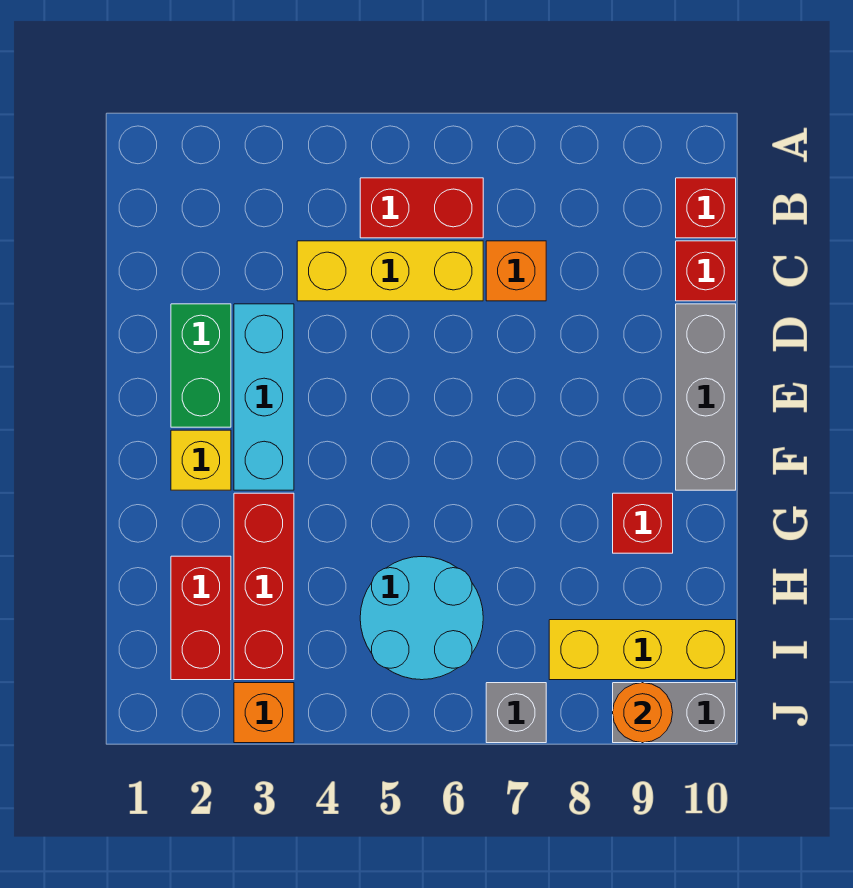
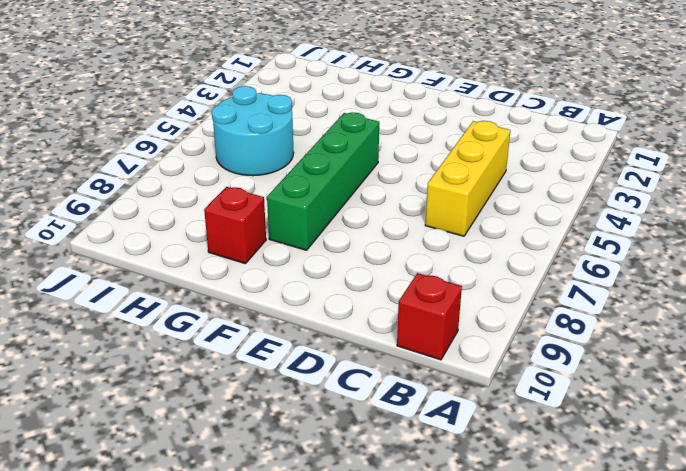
green brick F5:F8 level 1 -> none
none -> red brick B5:B6 level 1
none -> orange brick C7 level 1
none -> red brick C10 level 1

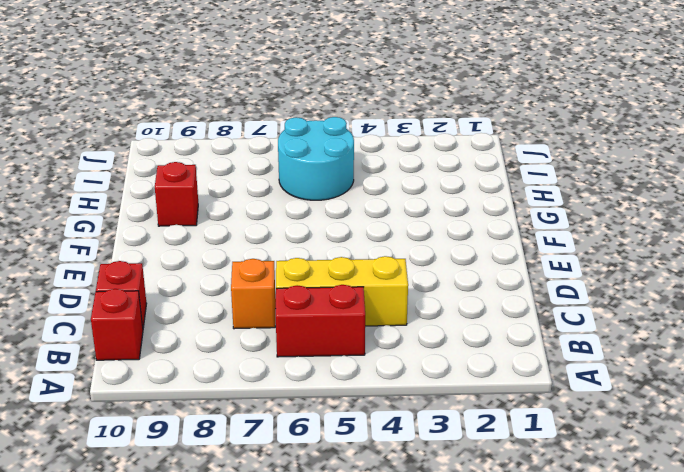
none -> green brick D2:E2 level 1
none -> cyan brick D3:F3 level 1
none -> grey brick D10:F10 level 1

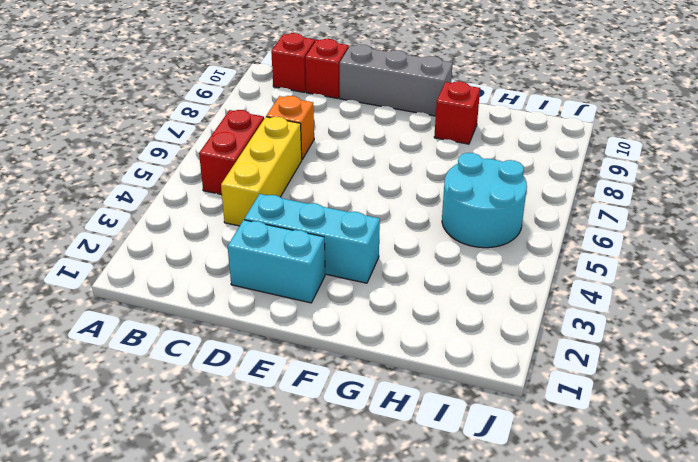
cyan brick D2:E2 level 1 -> green brick D2:E2 level 1
none -> yellow brick F2 level 1
none -> red brick G3:I3 level 1
none -> red brick H2:I2 level 1

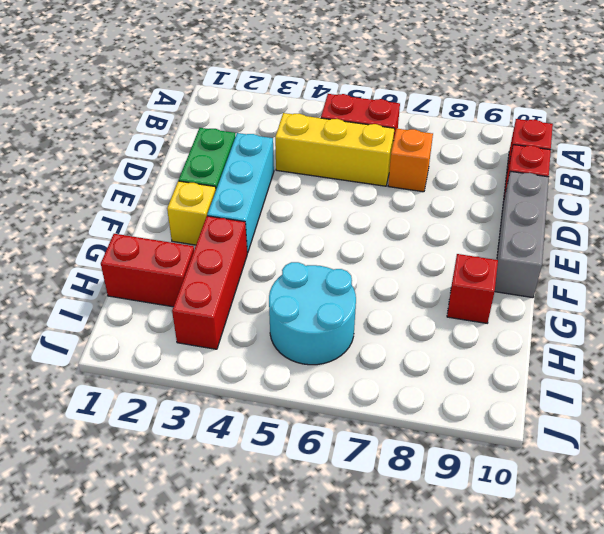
red brick H1:H2 level 1 -> red brick H2:I2 level 1
none -> yellow brick I8:I10 level 1
none -> orange brick J3 level 1
none -> grey brick J7 level 1

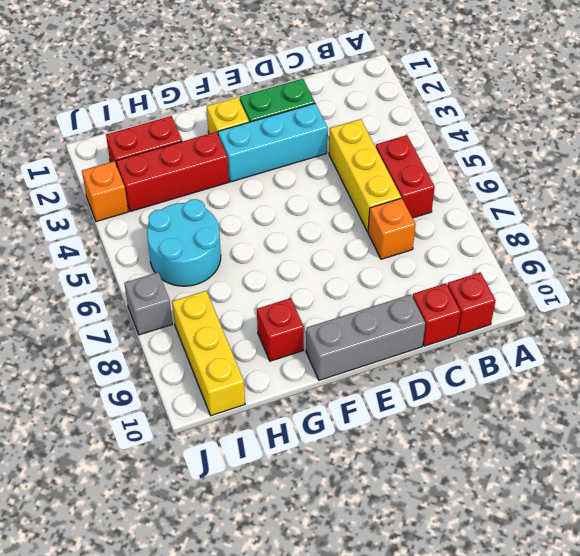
none -> grey brick J9:J10 level 1
none -> orange round brick J9 level 2

